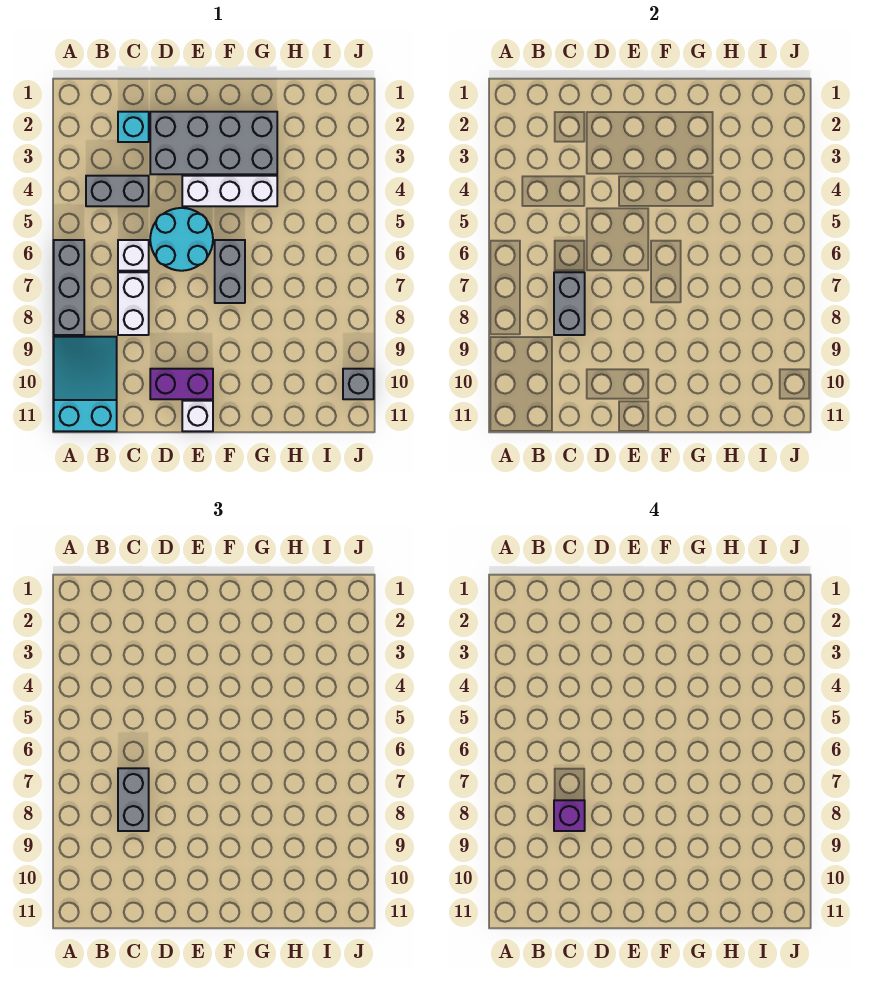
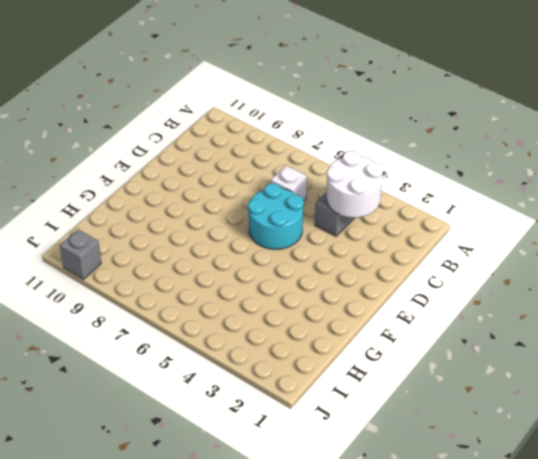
white round brick B3:C4 level 2 -> none
none -> grey brick A6:A8 level 1
none -> cyan slope A9:B11 level 1 top 11
none -> cyan brick C2 level 1

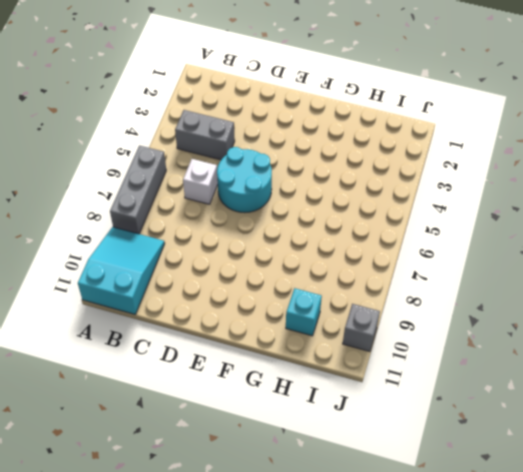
cyan brick H10 level 1 -> cyan brick C2 level 1
none -> white brick C7:C8 level 1
none -> grey brick D2:G3 level 1
none -> purple brick D10:E10 level 1

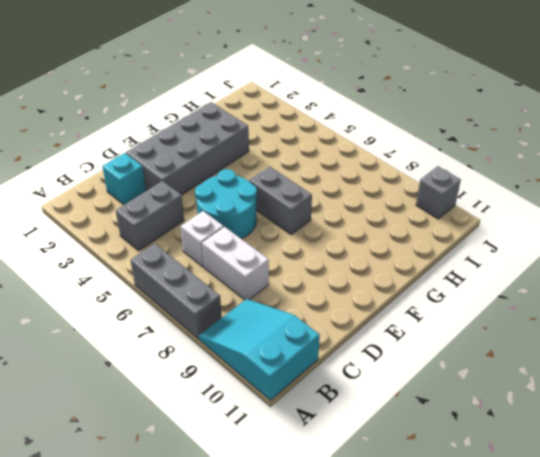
none -> purple brick D10:E10 level 1
none -> white brick E4:G4 level 1
none -> white brick E11 level 1

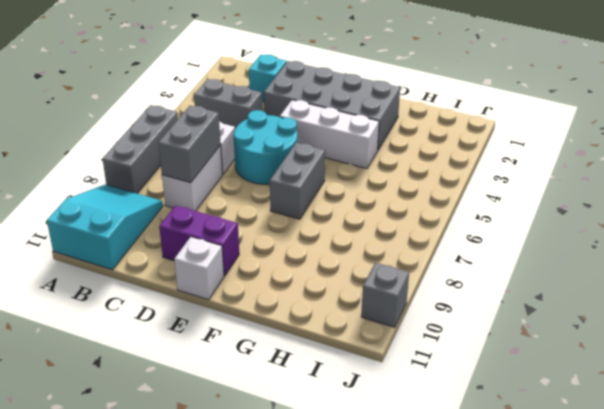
none -> grey brick C7:C8 level 3
none -> purple brick C8 level 4

